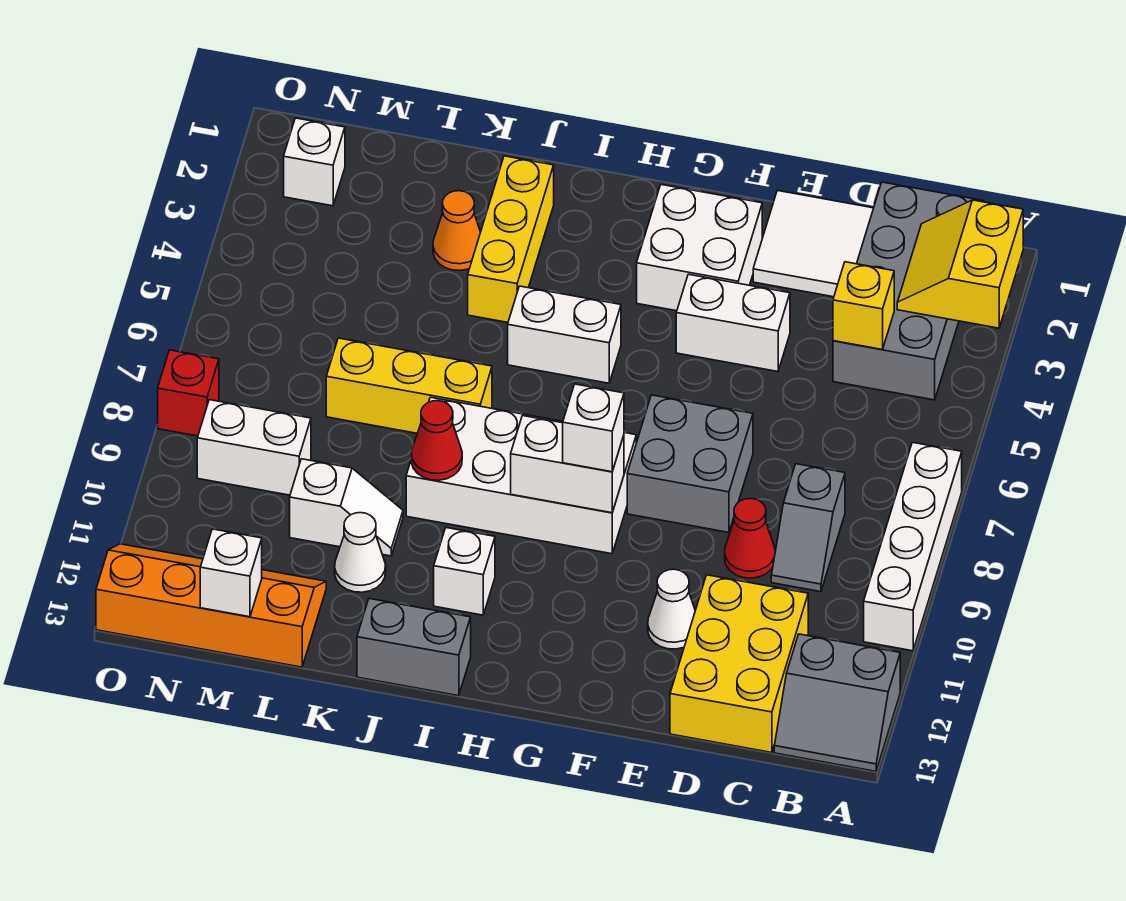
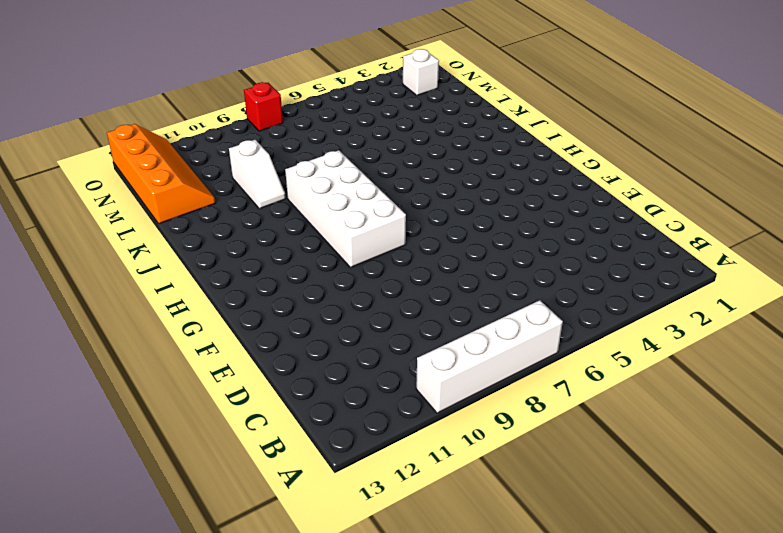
none -> grey slope A12:B13 level 1 top 12
none -> grey brick B1:C4 level 1
none -> grey slope C8:C9 level 1 top 8
none -> yellow brick C11:D13 level 1

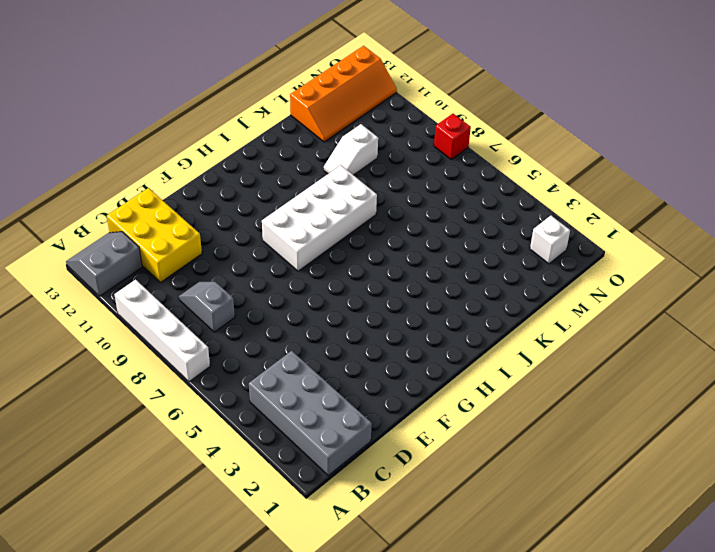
none -> white tile D1:E2 level 1
none -> red cone D9 level 1
none -> white brick E4:F4 level 1
none -> grey brick E7:F8 level 1

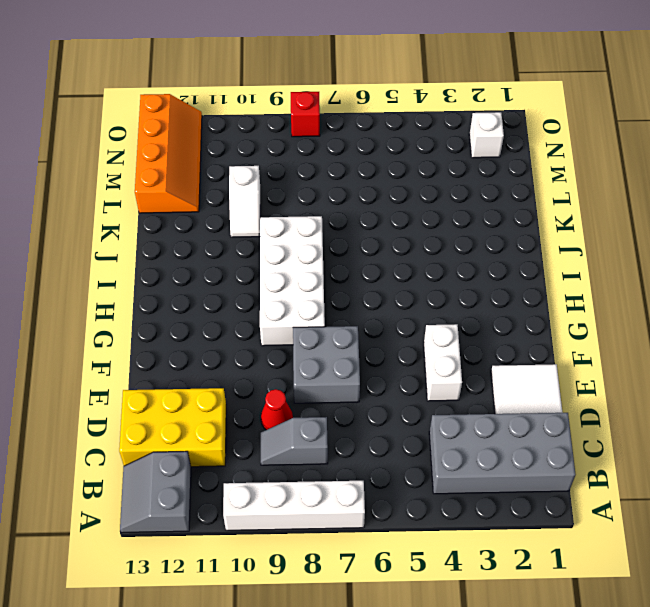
none -> white cone E11 level 1
none -> white brick F2:G3 level 1
none -> white brick H5:I5 level 1
none -> white brick I11 level 1

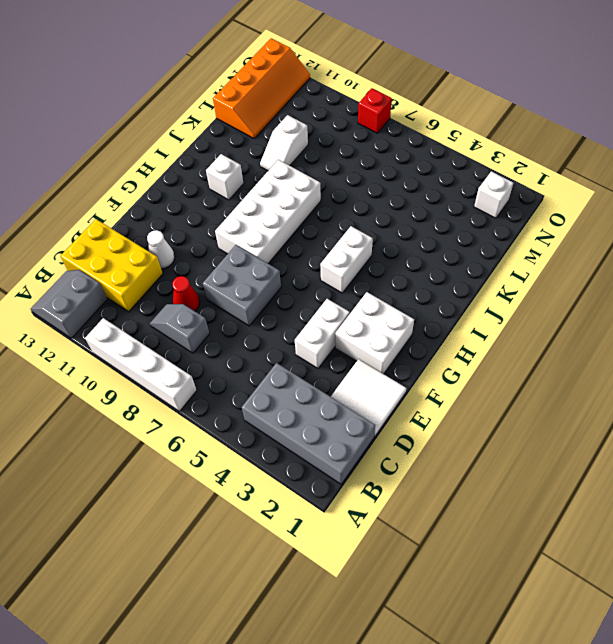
none -> grey brick I13:J13 level 1
none -> yellow brick J2:J4 level 1
none -> yellow brick J7:L7 level 1
none -> orange cone K3 level 1

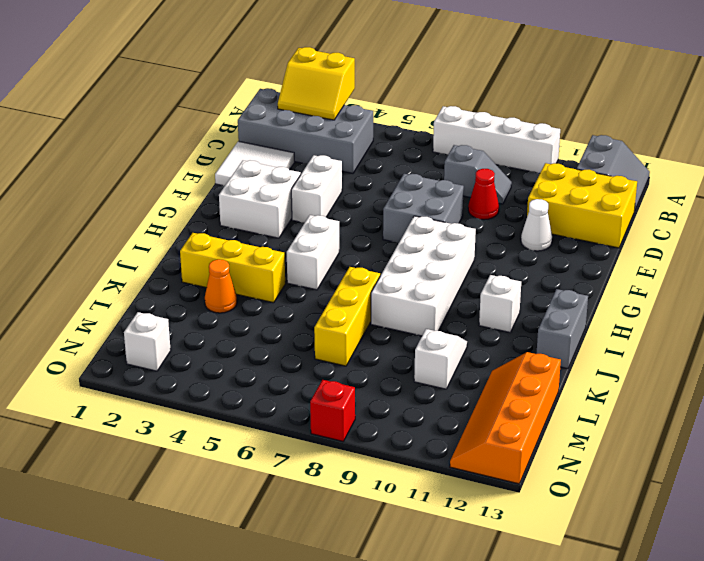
none -> white cone K11 level 1
none -> white brick M9:N9 level 1
none -> yellow brick C4 level 2
none -> white brick G9:H9 level 2

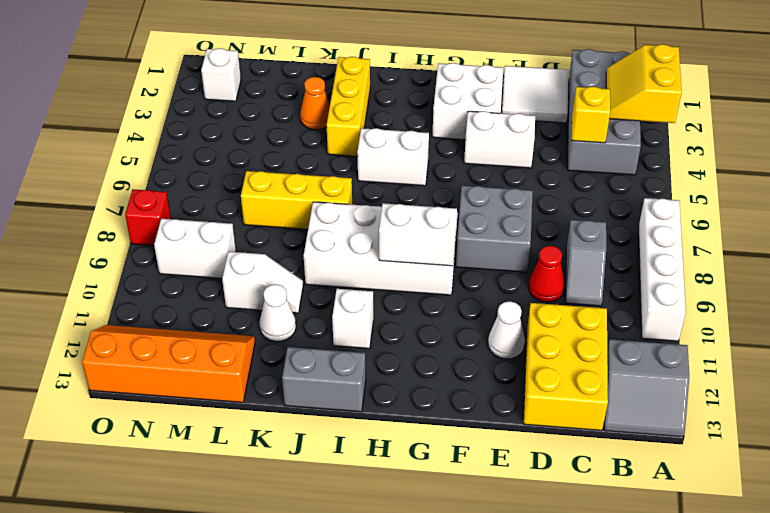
none -> red cone J9 level 2
none -> white brick M13 level 2
none -> white brick G9 level 3

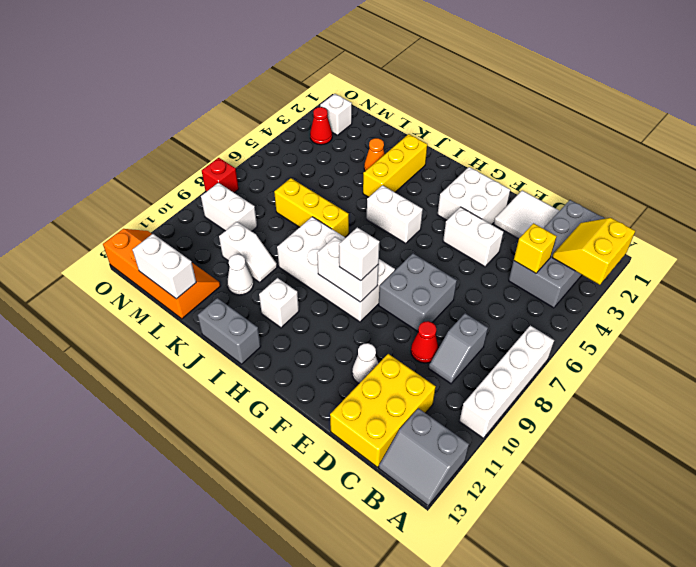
white brick L13:M13 level 2 -> white brick M13 level 2
red cone N3 level 1 -> red cone J9 level 2

